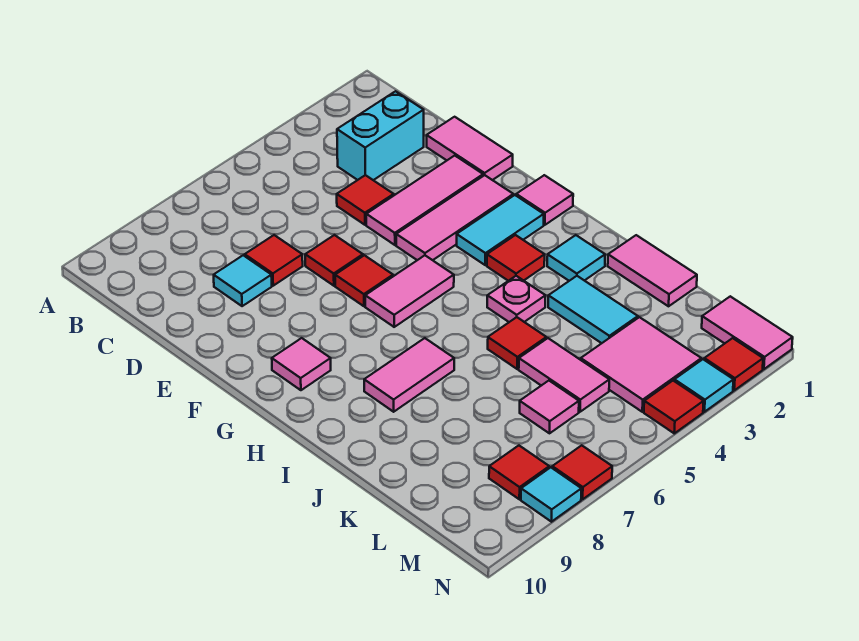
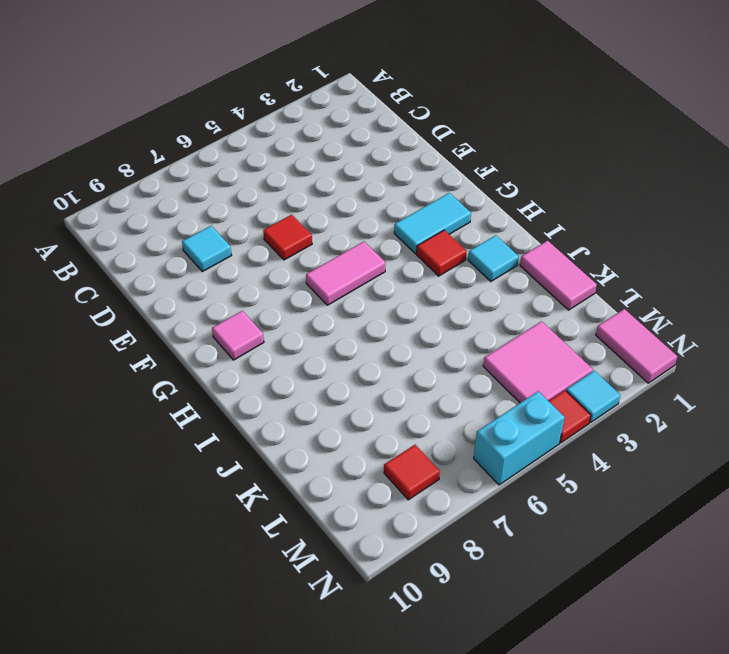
cyan brick N5:N6 level 1 -> cyan brick C2:C3 level 1
none -> pink tile D1:E1 level 1
none -> red tile D4 level 1
none -> red tile D7 level 1
none -> pink tile E2:E4 level 1

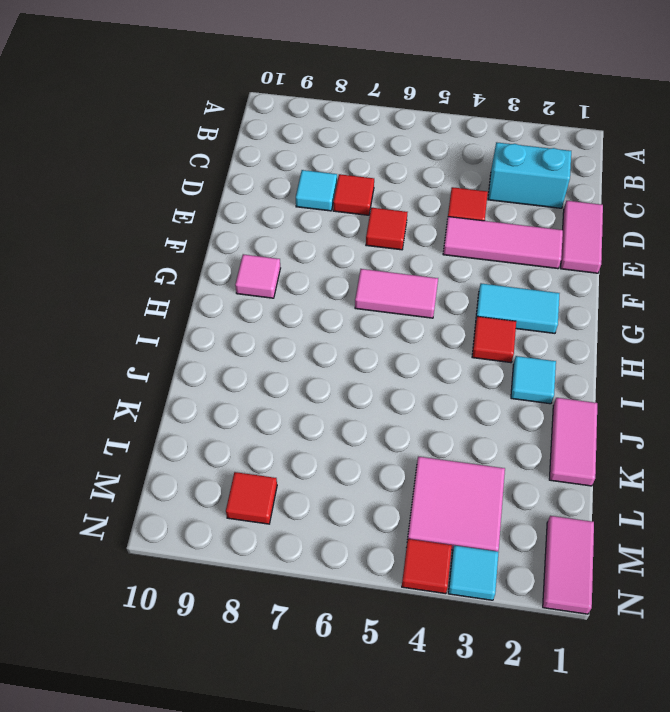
none -> pink tile F2:F4 level 1
none -> red tile F6 level 1
none -> pink tile G1 level 1
none -> pink plate I4 level 1

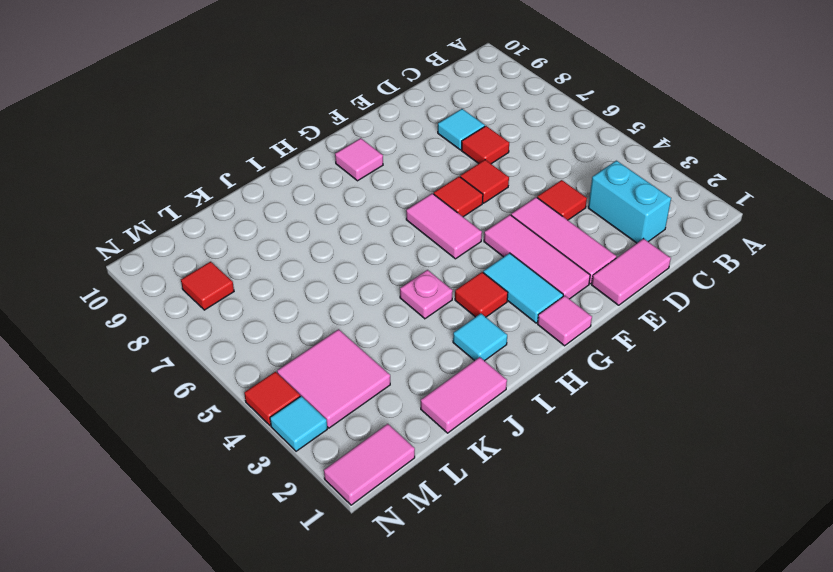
none -> pink tile I7:I8 level 1
none -> cyan tile J3:K3 level 1
none -> red tile J5 level 1
none -> pink tile K5:L5 level 1

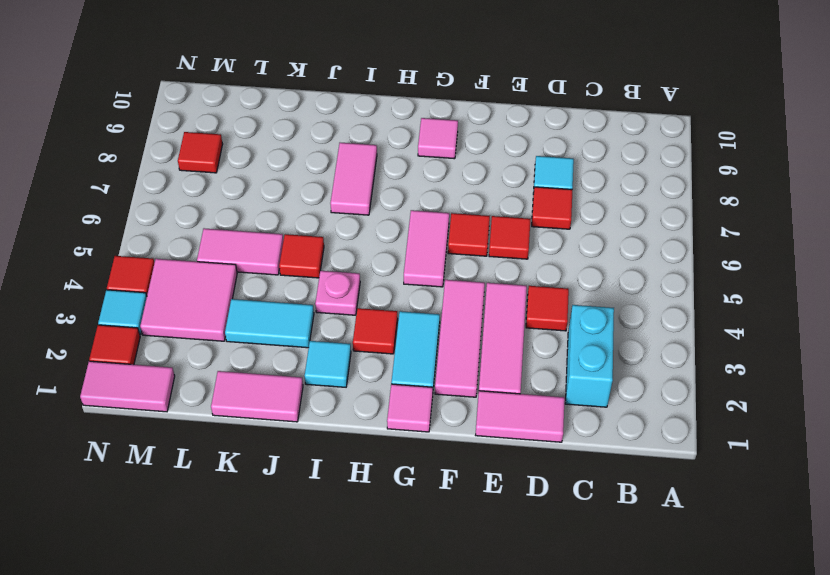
none -> pink tile L6 level 1
none -> red tile N7 level 1
none -> cyan tile N8 level 1

